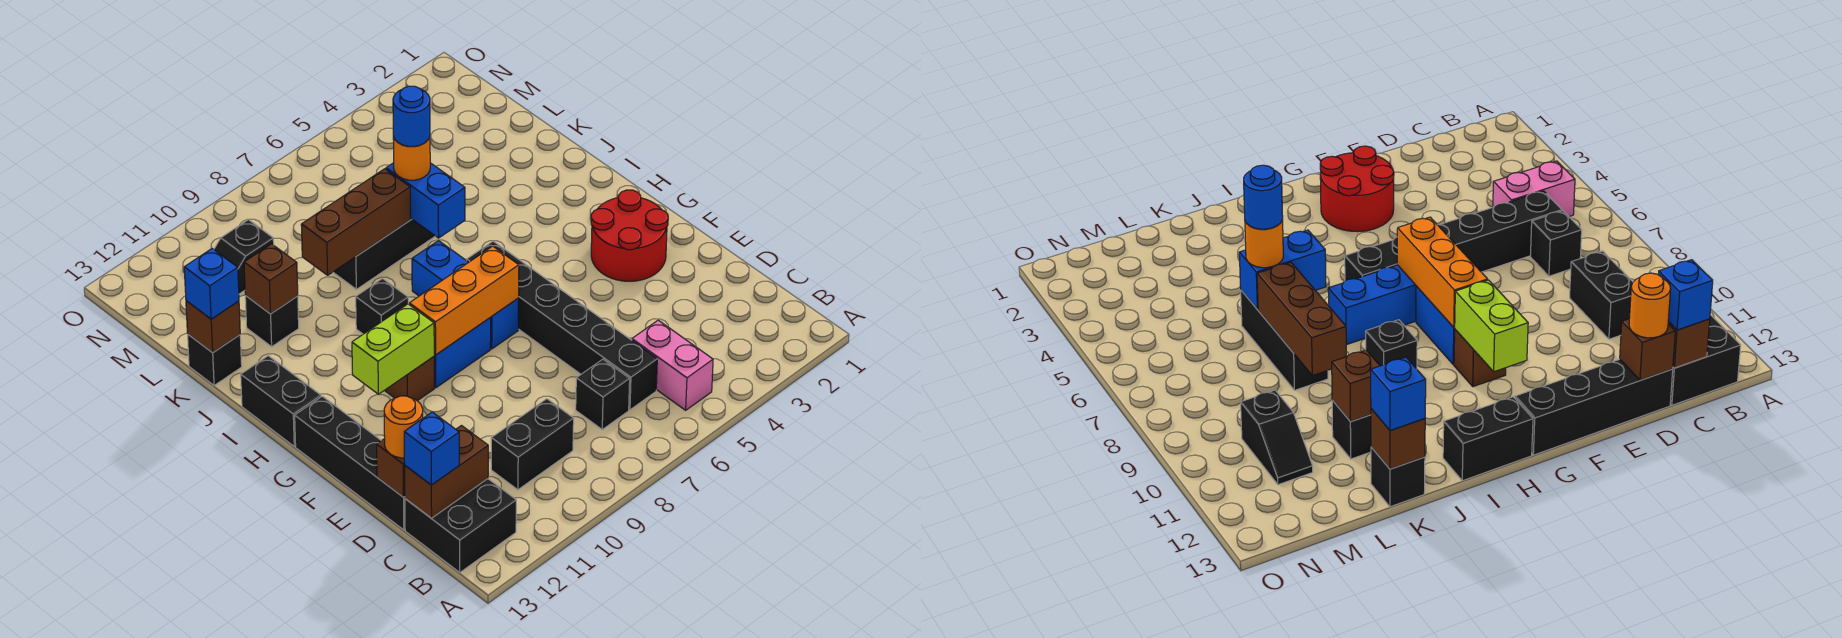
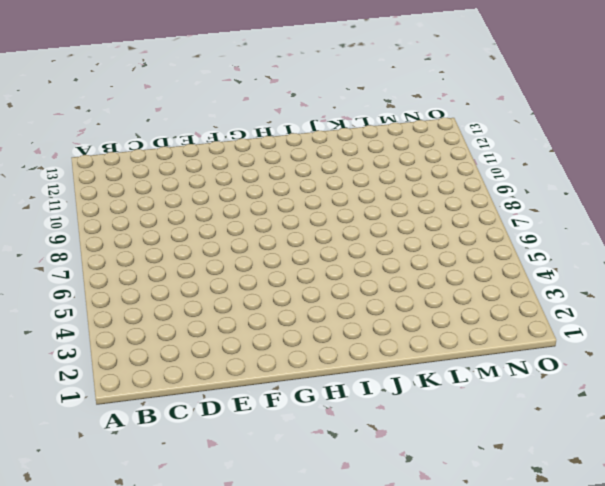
none -> pink brick B5:C5 level 1
none -> black brick B12:C13 level 1
none -> black brick C6:H6 level 1

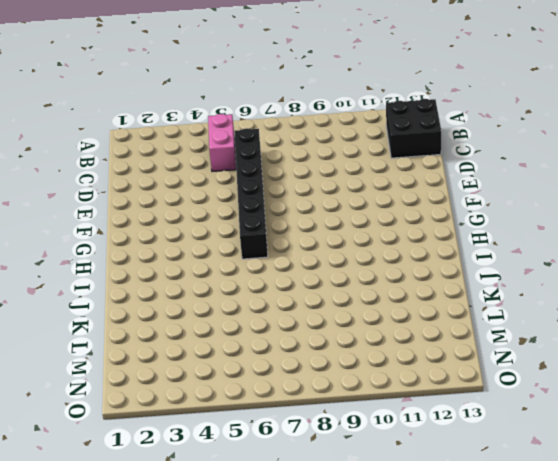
none -> black brick C7 level 1
none -> black brick C9:C10 level 1
none -> black brick D13:G13 level 1

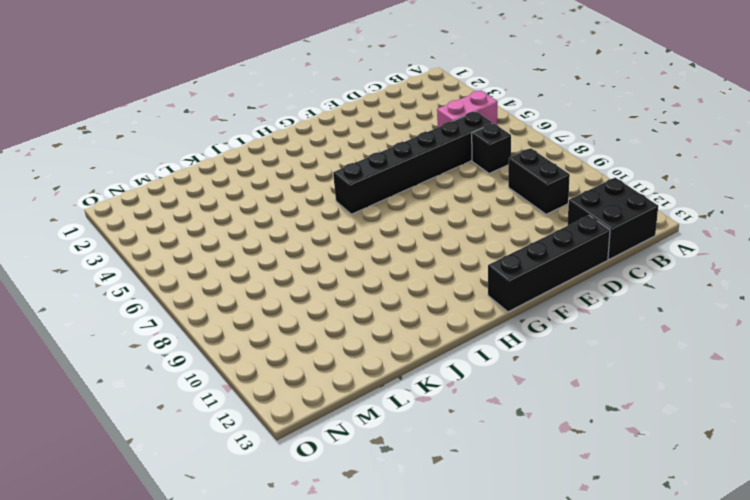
none -> red round brick F2:G3 level 1
none -> blue brick G7:I7 level 1
none -> blue brick G8:G9 level 1

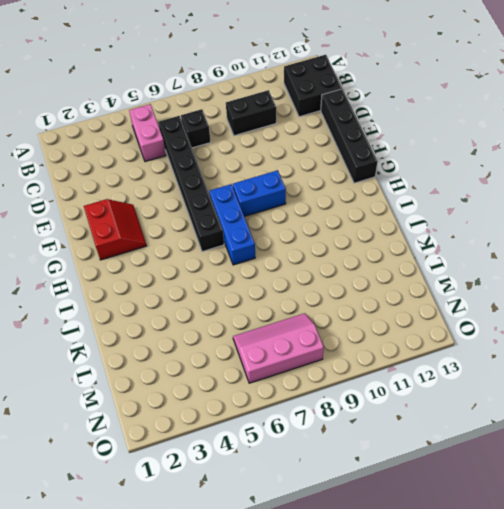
red slope F2:G3 level 1 top 2 -> red round brick F2:G3 level 1
pink slope M6:N8 level 1 top N -> none
none -> brown brick G10 level 1
none -> black brick H13:I13 level 1
none -> black brick I9 level 1

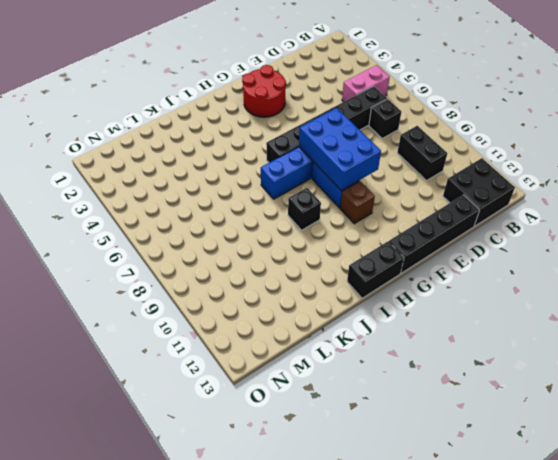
blue brick F7:G9 level 2 -> orange brick G7:G9 level 2
none -> black brick K6:K8 level 1
none -> black brick K11 level 1
none -> black brick K13 level 1

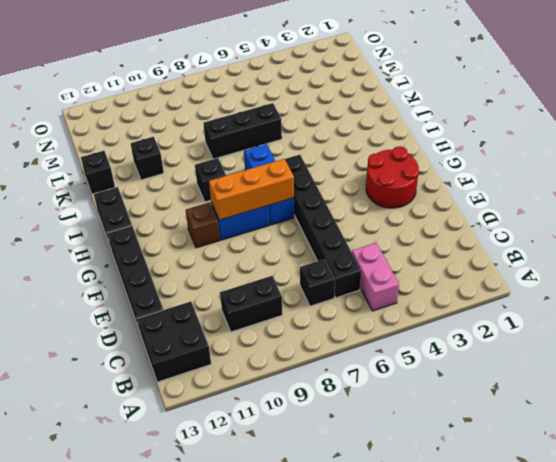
none -> black slope M10:M11 level 1 top 10
none -> brown brick C12:C13 level 2
none -> brown brick D13 level 2

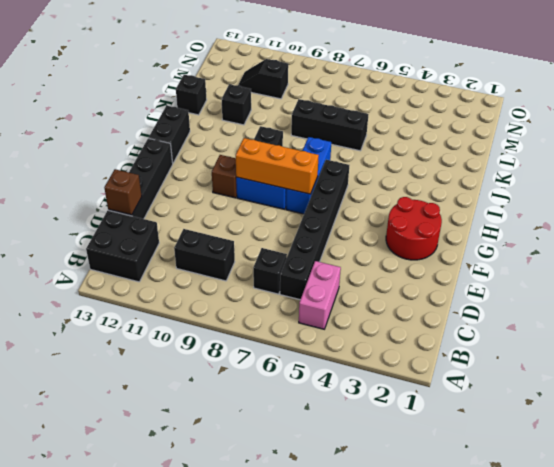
none -> brown brick C12:C13 level 2
none -> lime brick G10:G11 level 2
none -> blue brick J6:K6 level 2

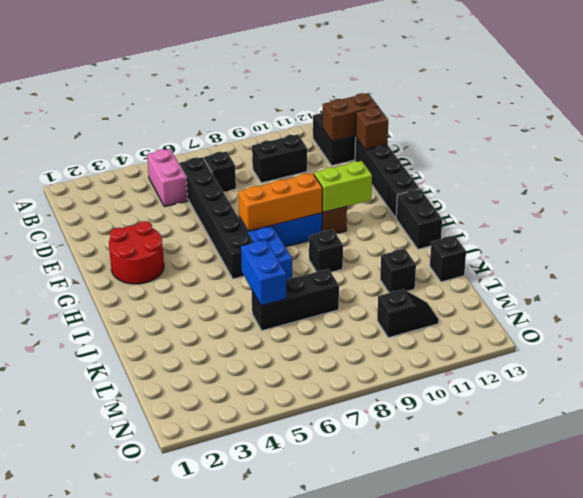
none -> brown brick K7:K9 level 2
none -> brown brick K11 level 2
none -> brown brick K13 level 2

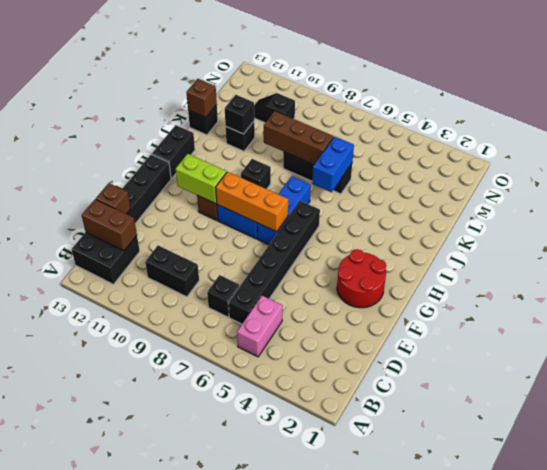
black brick K11 level 2 -> brown brick K11 level 2
none -> blue brick C13 level 3
none -> orange round brick D13 level 3
none -> orange round brick K6 level 3

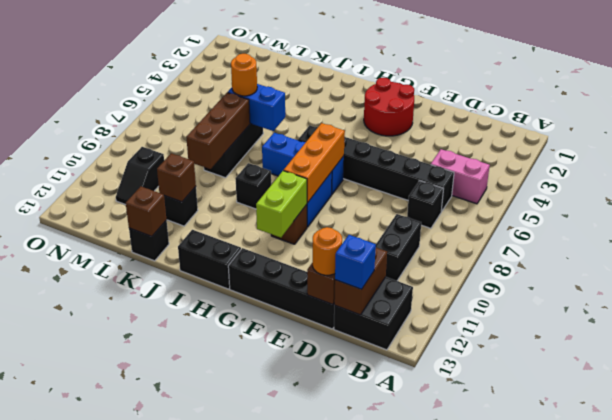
none -> blue brick K13 level 3
none -> blue round brick K6 level 4

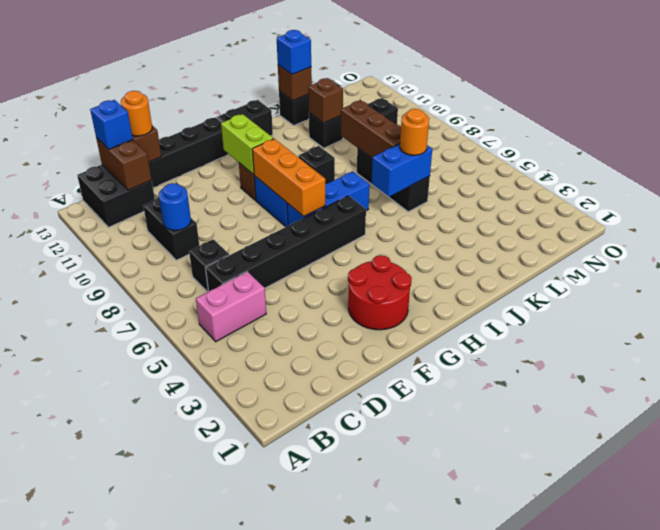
blue round brick C9 level 2 -> blue round brick K6 level 4

